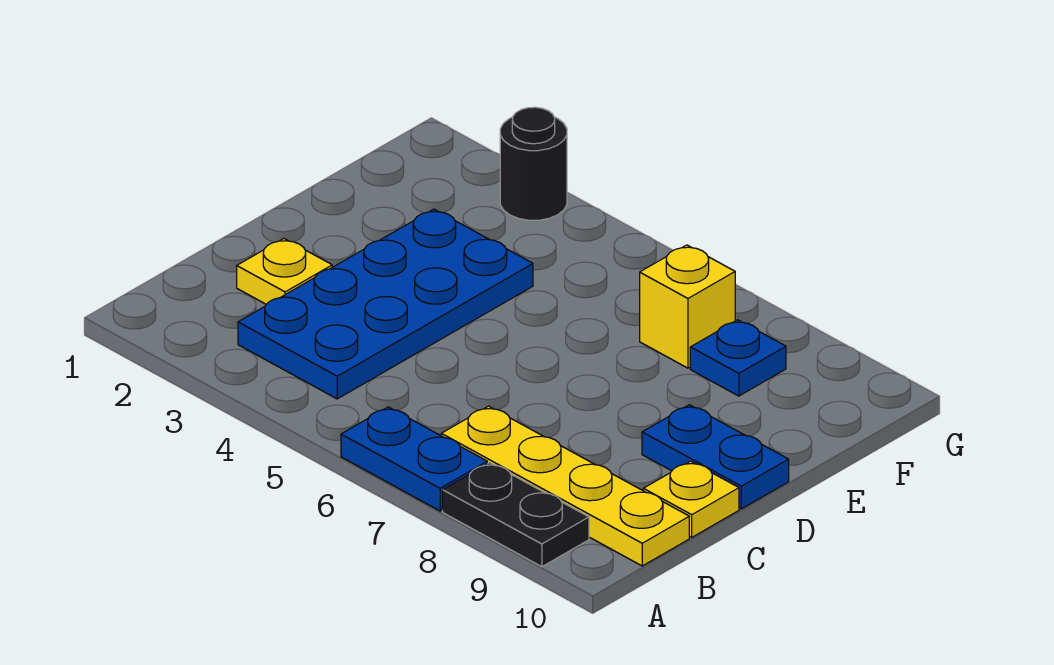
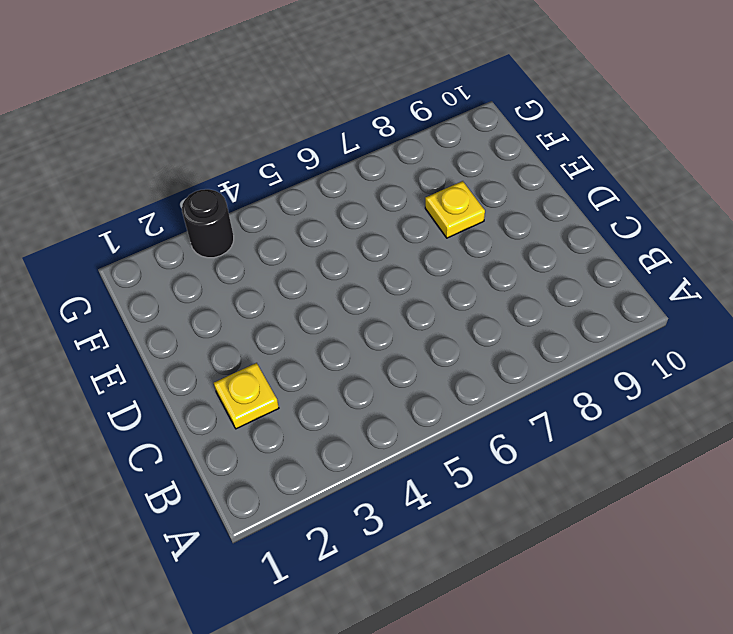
yellow plate E8 level 1 -> yellow plate C10 level 1
none -> blue plate A6:A7 level 1
none -> black plate A8:A9 level 1

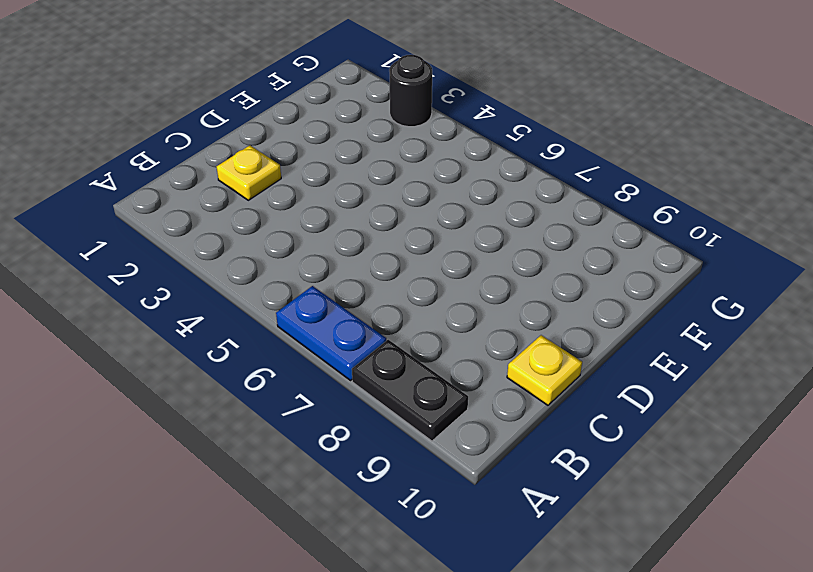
none -> blue plate B3:E4 level 1
none -> yellow plate B7:B10 level 1

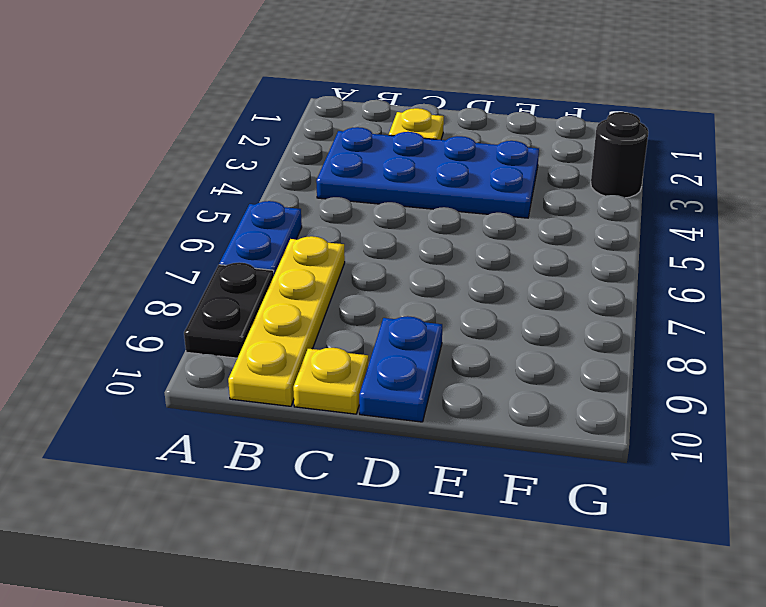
none -> yellow brick F7 level 1
none -> blue plate F8 level 1

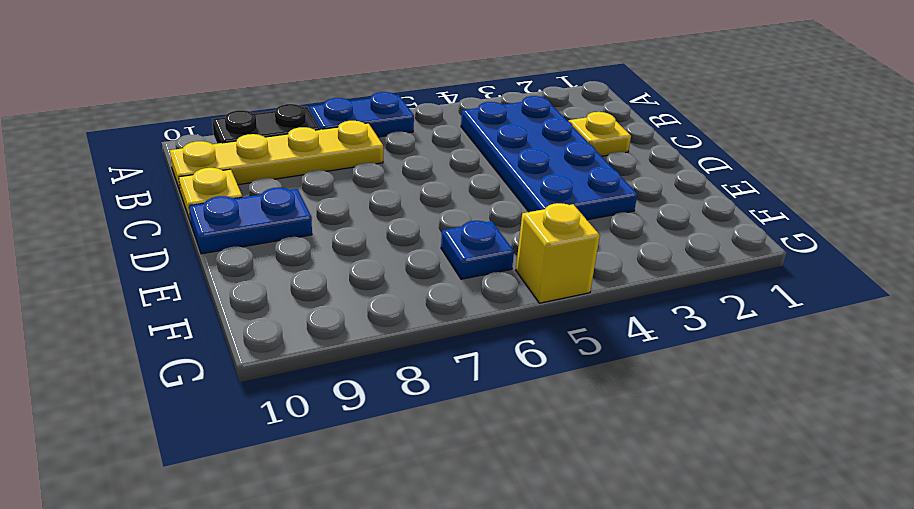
blue plate F6 level 1 -> blue plate F8 level 1
yellow brick G5 level 1 -> yellow brick F7 level 1
none -> black round brick G3 level 1

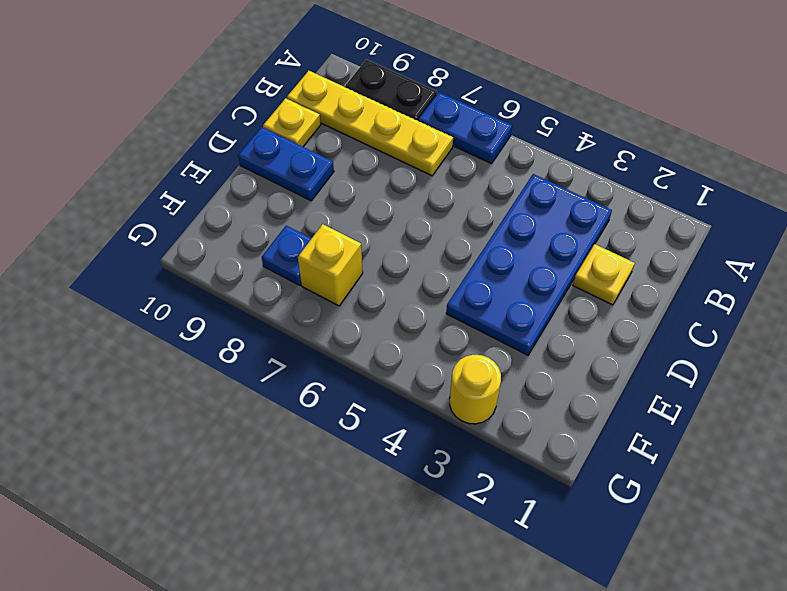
yellow round brick G3 level 1 -> black round brick G3 level 1

